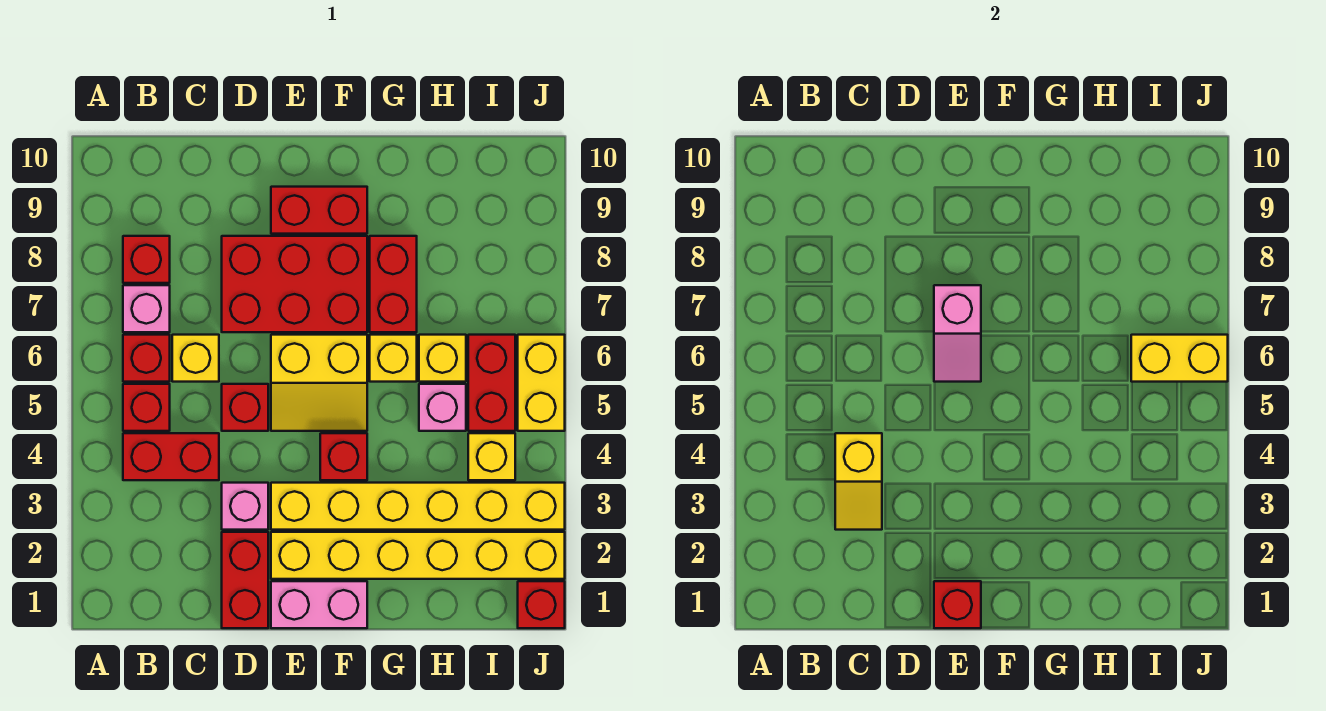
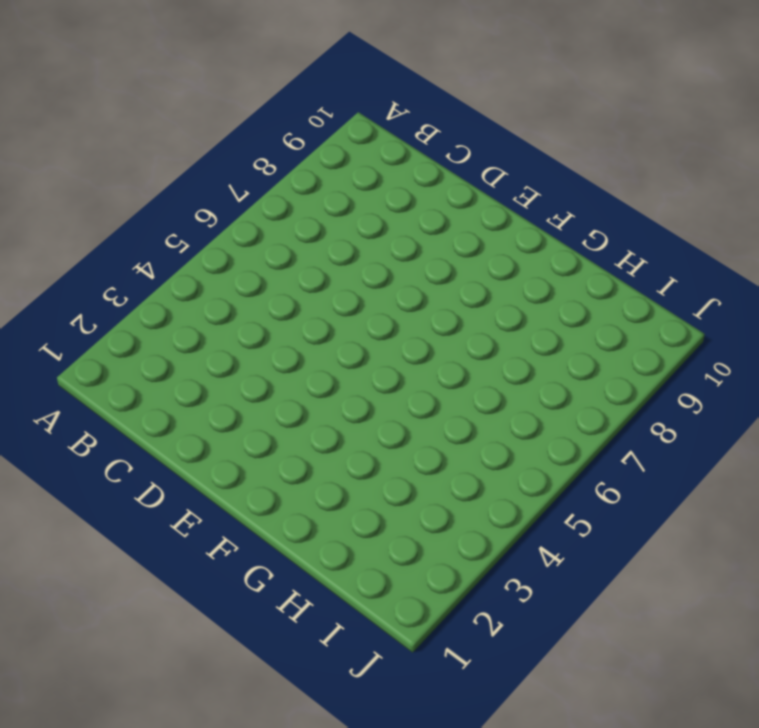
none -> red brick B4:C4 level 1
none -> red brick B5 level 1
none -> red brick B6 level 1

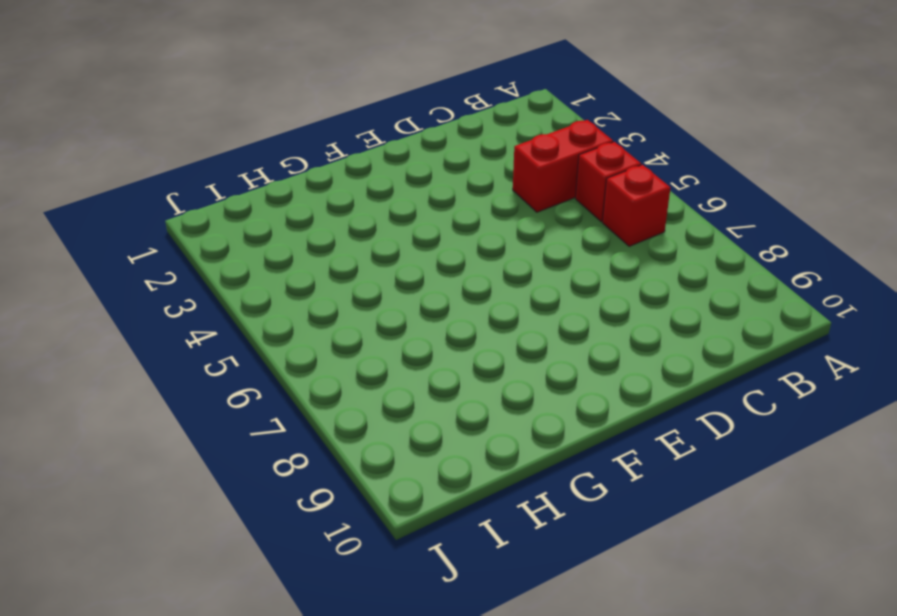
none -> pink brick B7 level 1
none -> red brick B8 level 1
none -> yellow brick C6 level 1

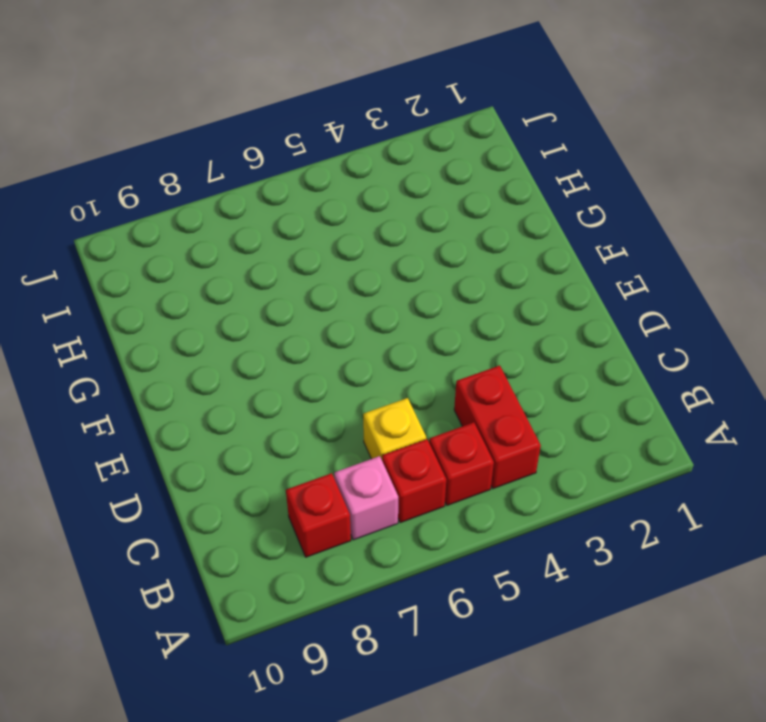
none -> red brick D1:D2 level 1
none -> pink brick D3 level 1
none -> red brick D5 level 1

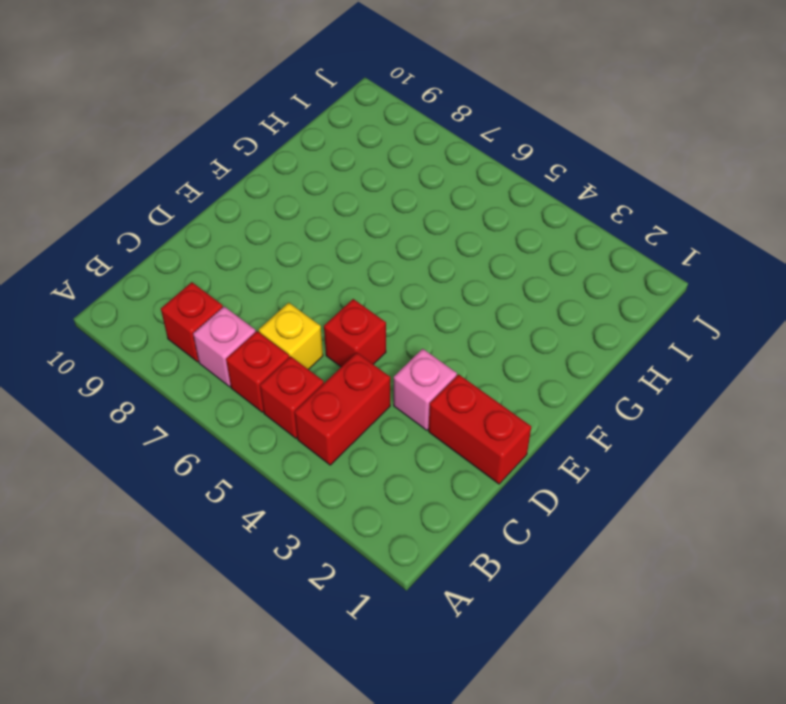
none -> red brick D7:F8 level 1
none -> pink brick E1:F1 level 1
none -> yellow brick E2:J2 level 1

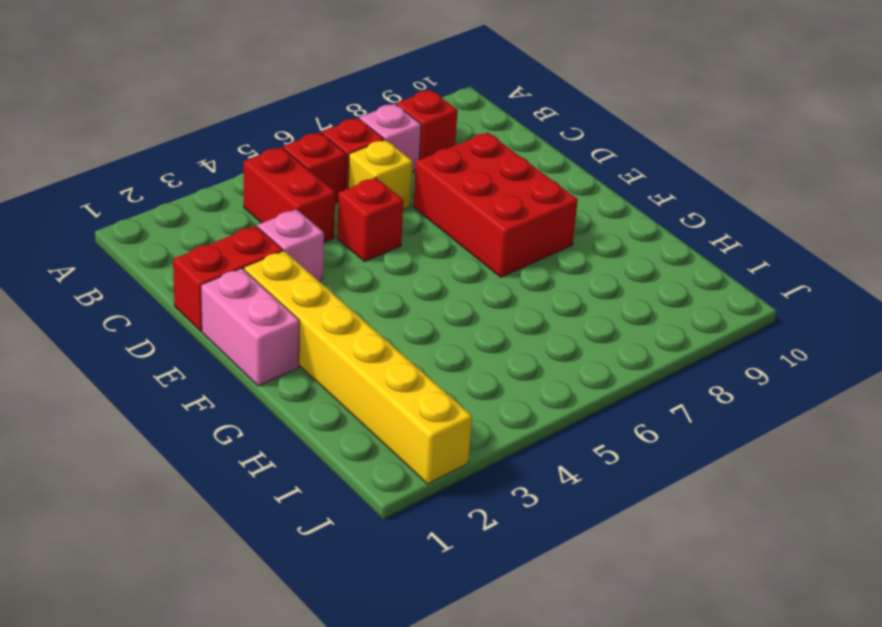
none -> yellow brick E3:J3 level 1
none -> yellow slope E5:F6 level 1 top 6
none -> red brick E9:F9 level 1

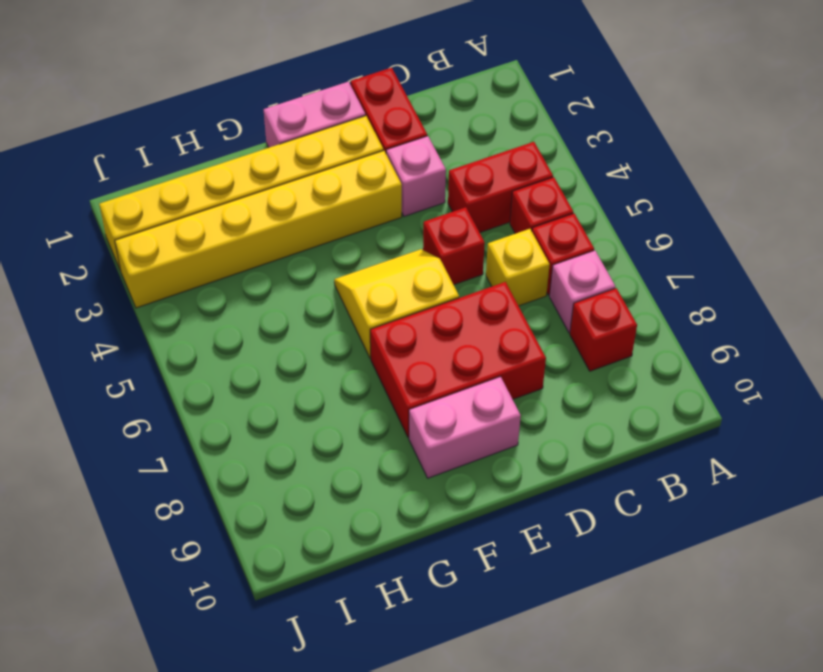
pink brick E9:F9 level 1 -> red brick E9:F9 level 1
none -> red brick F4 level 1
none -> yellow brick G6 level 1
none -> red brick G7:G8 level 1

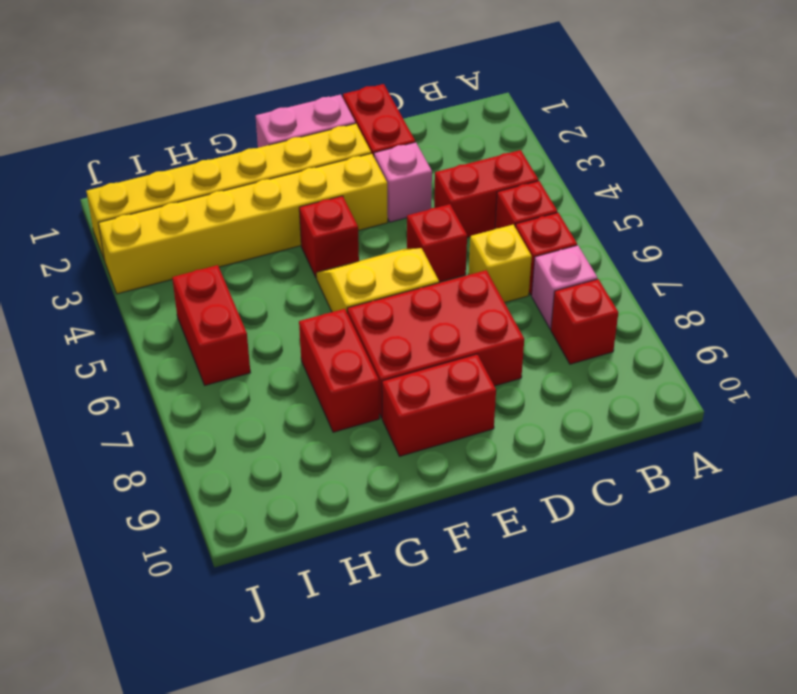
none -> yellow brick G6 level 1
none -> pink brick H5 level 1
none -> yellow brick H6 level 1

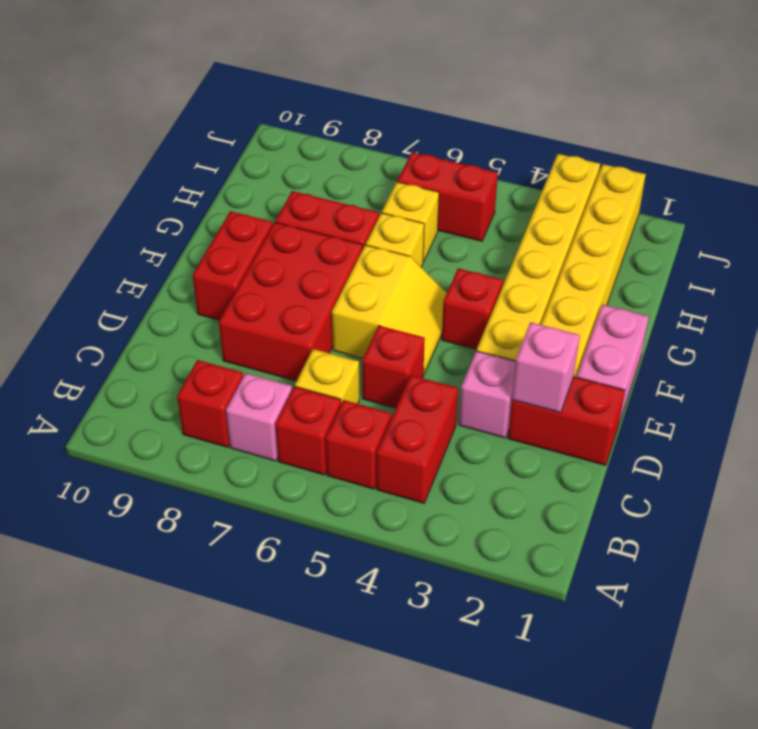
pink brick D2 level 2 -> pink brick H5 level 1
none -> yellow brick I4 level 1
none -> red brick J1 level 1
none -> yellow brick J5:J6 level 1

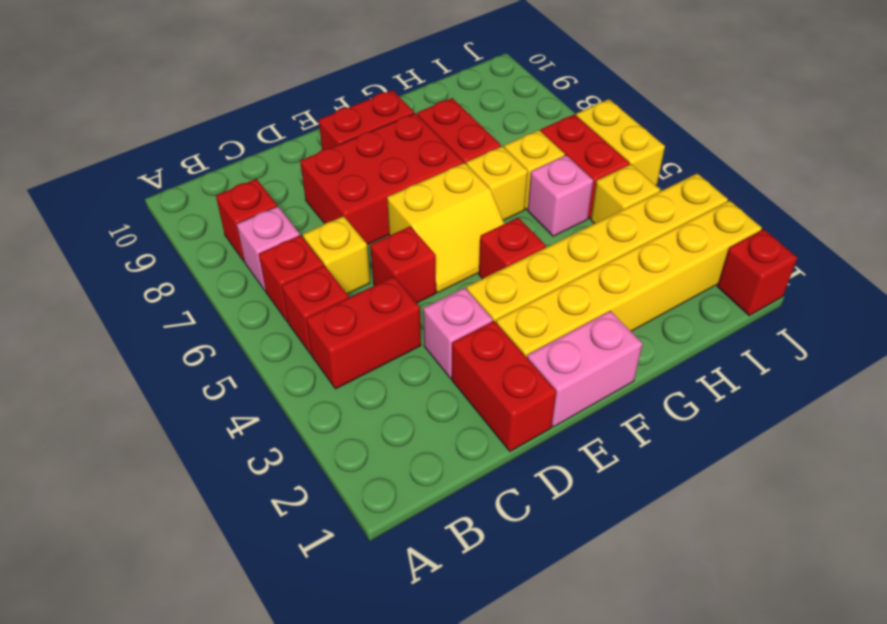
none -> yellow slope C3:C4 level 2 top 4
none -> red brick E1 level 2
none -> pink slope E6:E7 level 2 top 7

